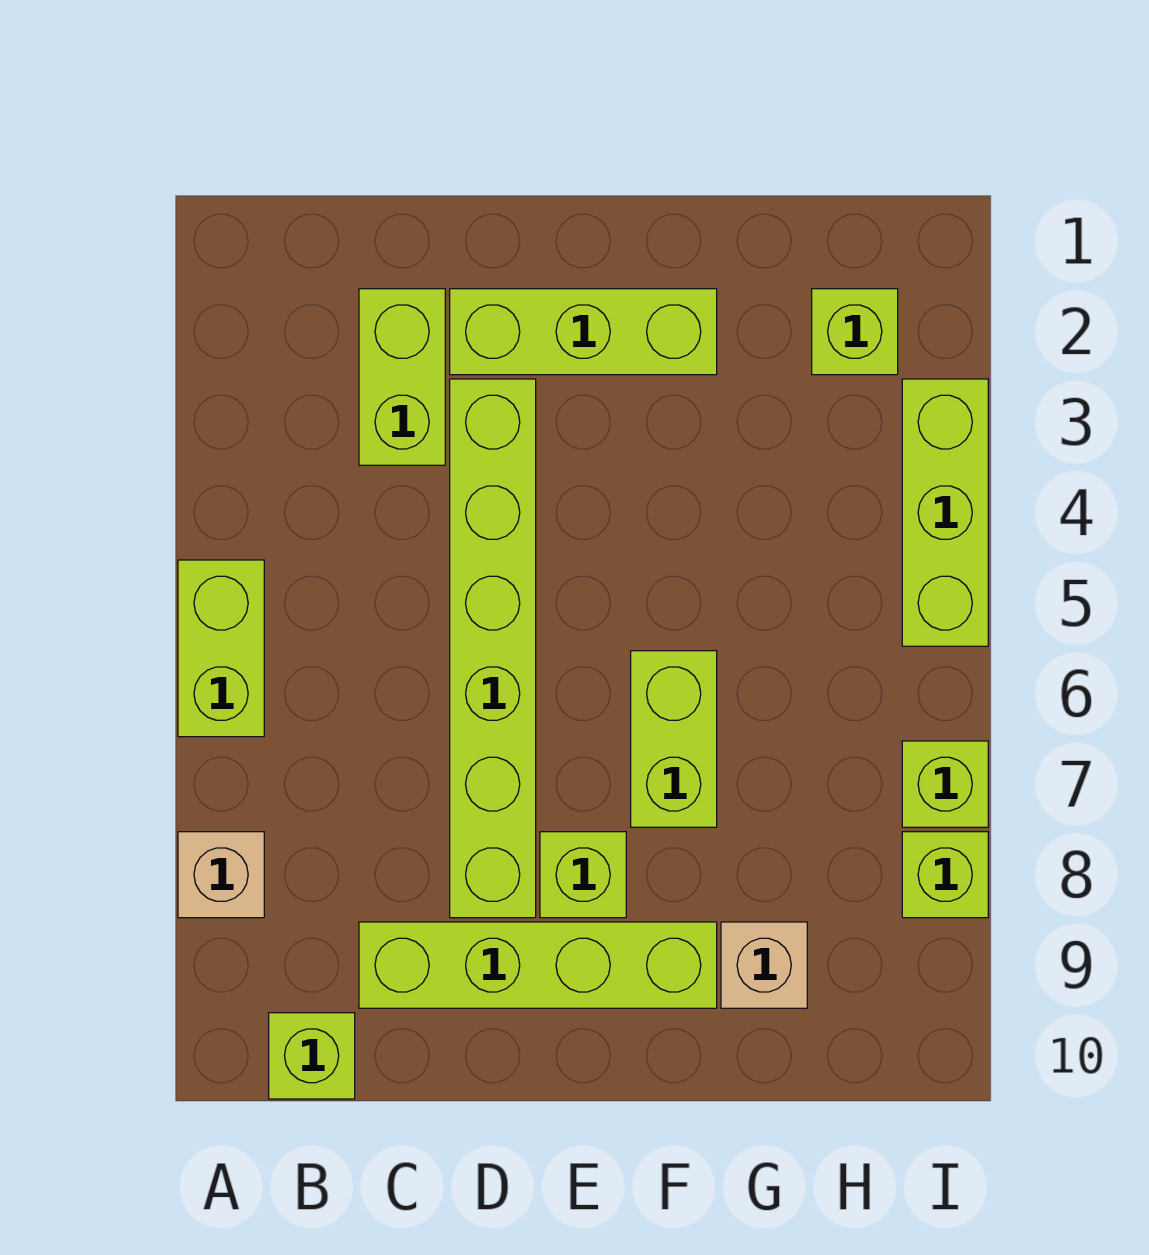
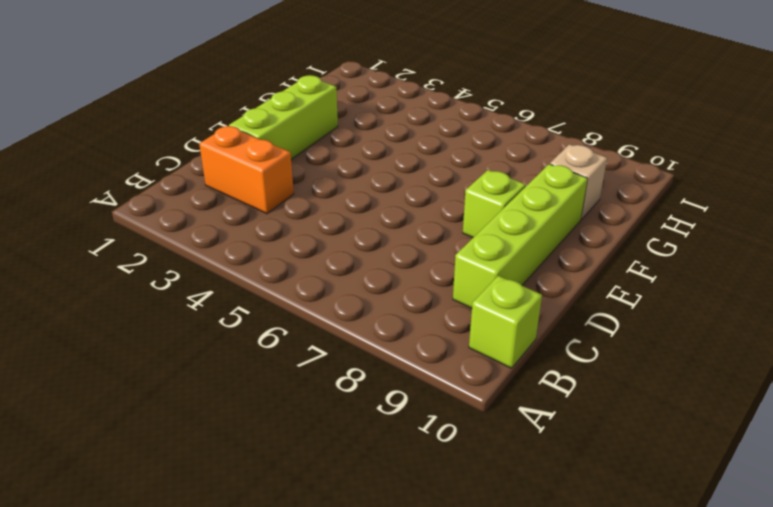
orange brick C2:C3 level 1 -> lime brick C2:C3 level 1
none -> lime brick A5:A6 level 1
none -> tan brick A8 level 1
none -> lime brick D3:D8 level 1

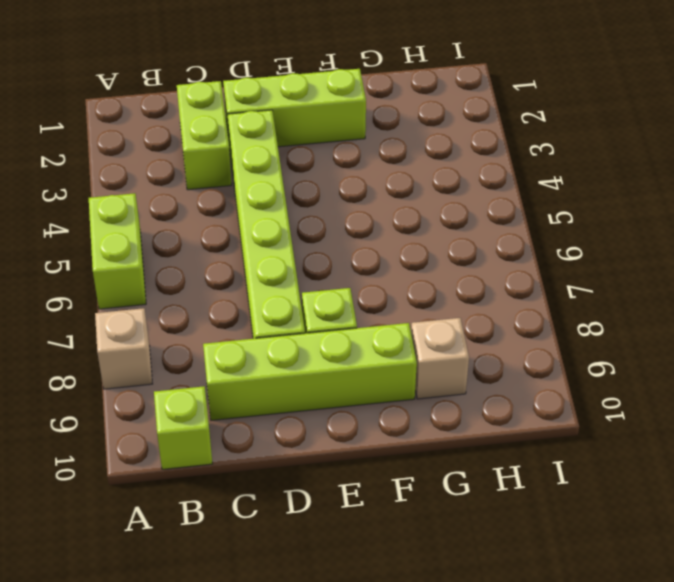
none -> lime brick F6:F7 level 1
none -> lime brick H2 level 1
none -> lime brick I3:I5 level 1

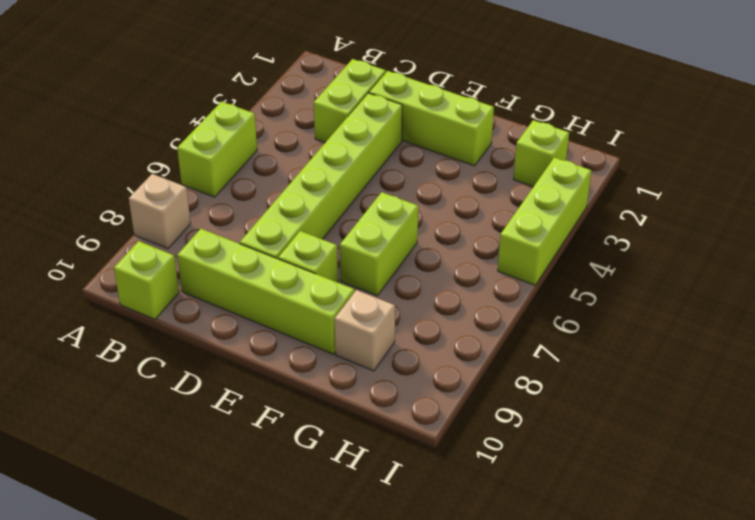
none -> lime brick I7 level 1
none -> lime brick I8 level 1

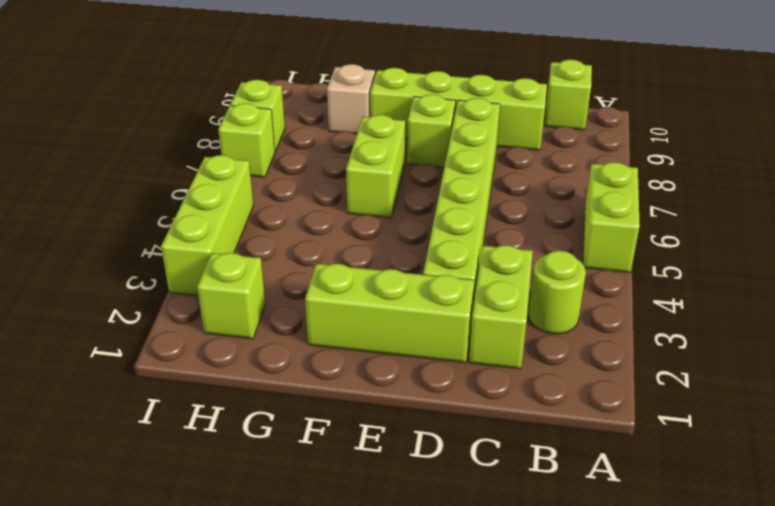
lime round brick B3 level 1 -> none
none -> tan brick A8 level 1

